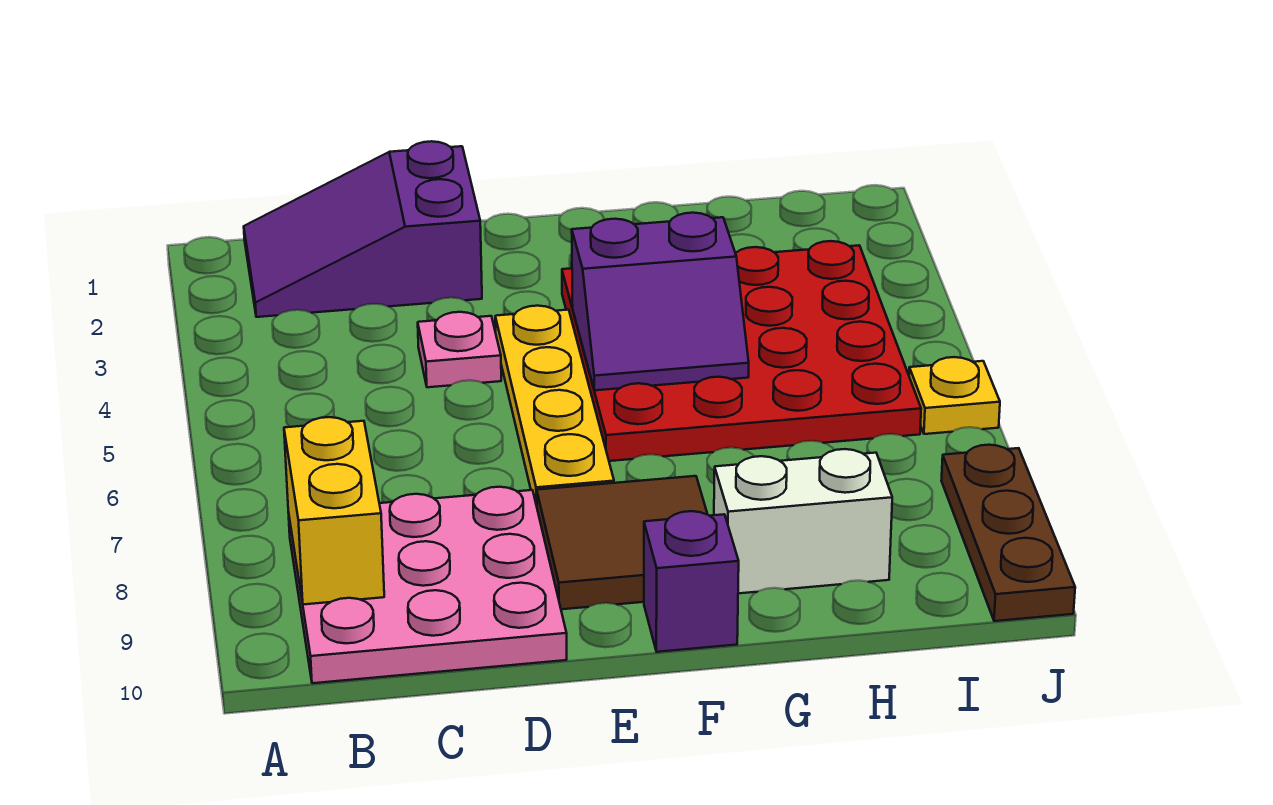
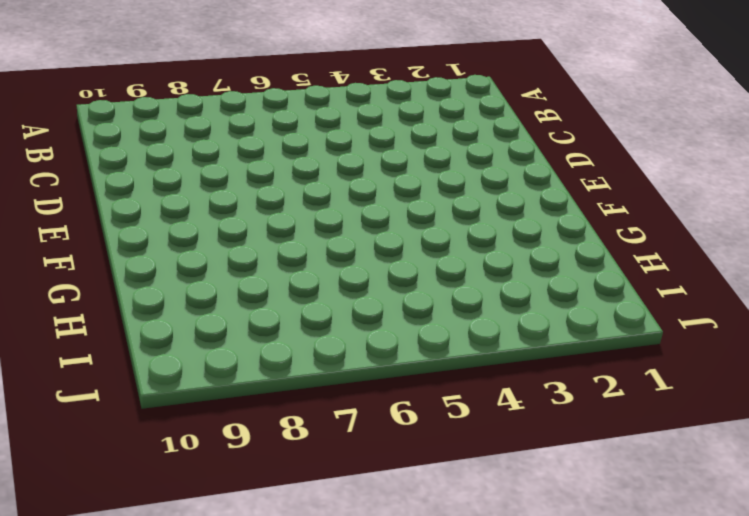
none -> purple slope B1:D2 level 1 top D
none -> pink plate B8:D10 level 1
none -> pink plate D4 level 1

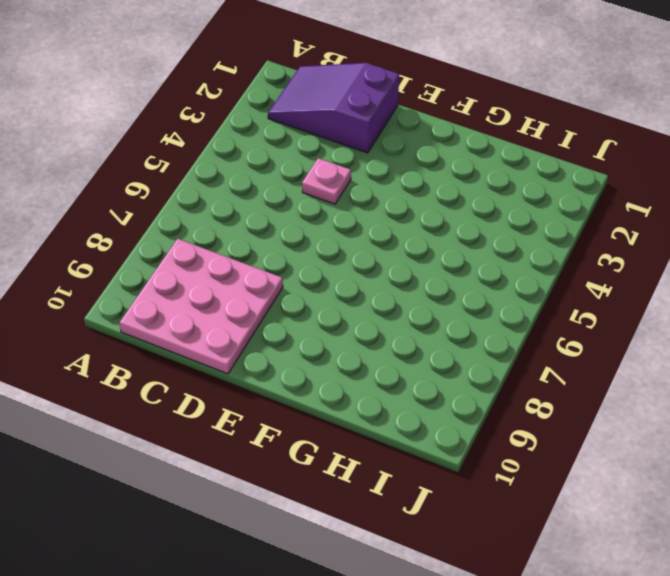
none -> yellow plate E4:E7 level 1
none -> brown tile E8:F9 level 1
none -> red plate F3:I6 level 1

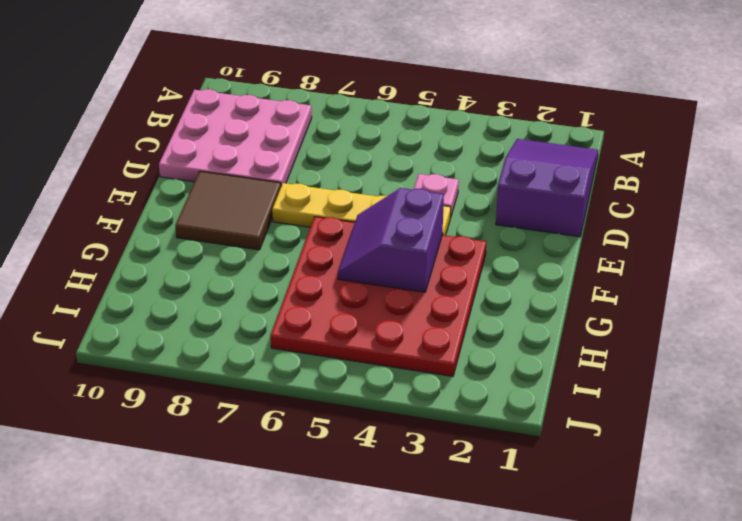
none -> purple brick F10 level 1
none -> white brick G9:H9 level 1
none -> yellow plate J6 level 1

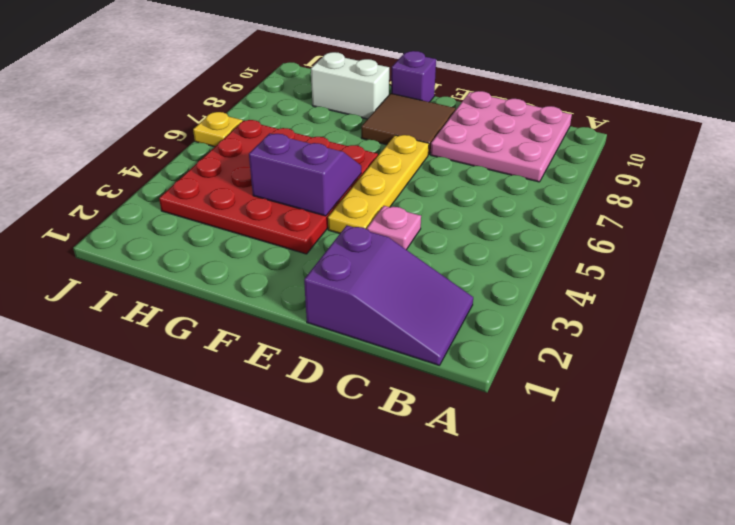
none -> brown plate J8:J10 level 1
none -> yellow brick B8:B9 level 2

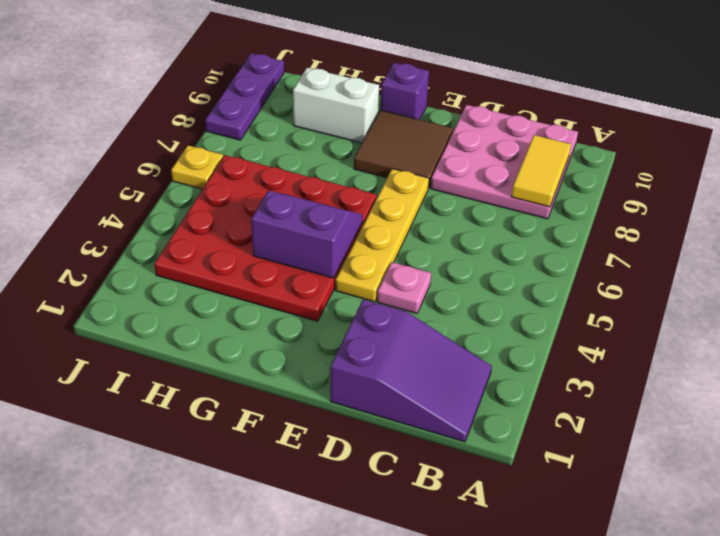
yellow tile B8:B9 level 2 -> yellow brick B8:B9 level 2
purple plate J8:J10 level 1 -> brown plate J8:J10 level 1

